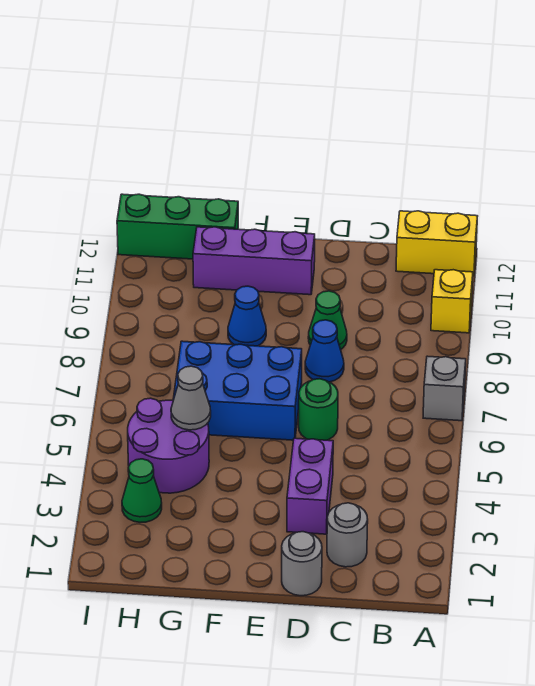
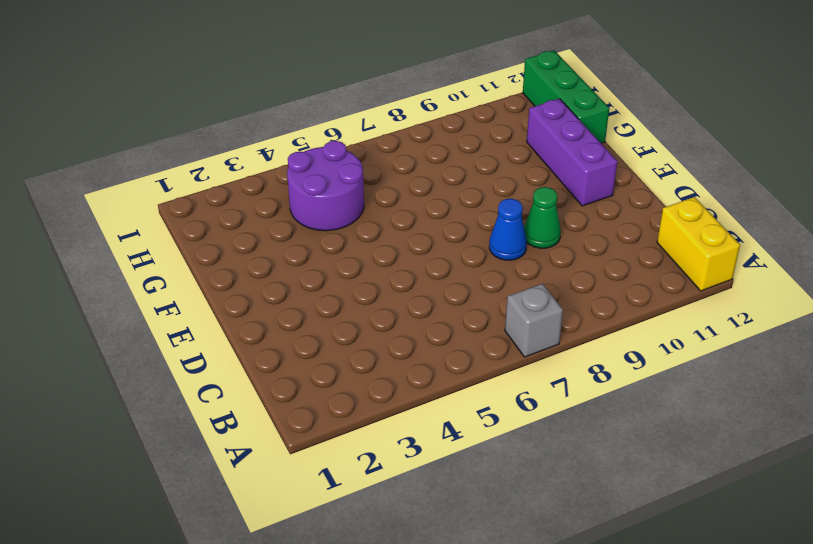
none -> yellow brick A10 level 1
none -> grey round brick C2 level 1
none -> grey round brick D1 level 1

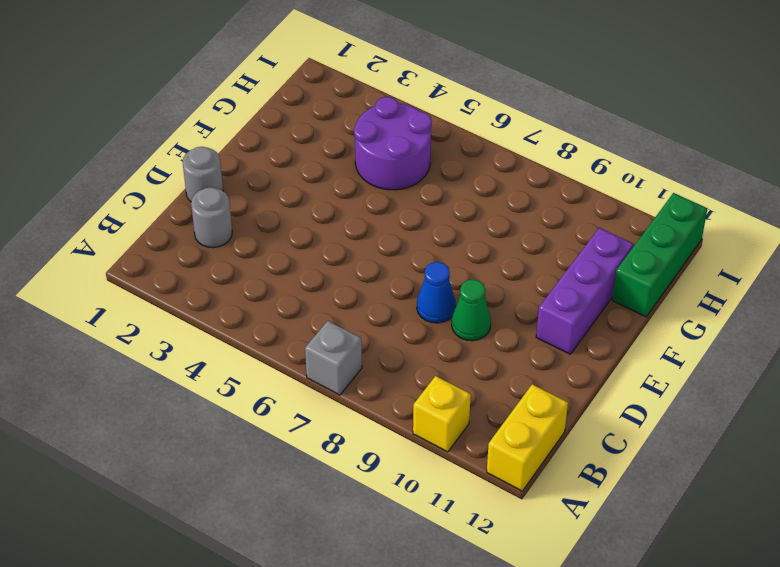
none -> purple brick D3:D4 level 1
none -> green round brick D6 level 1
none -> blue brick E6:G7 level 1

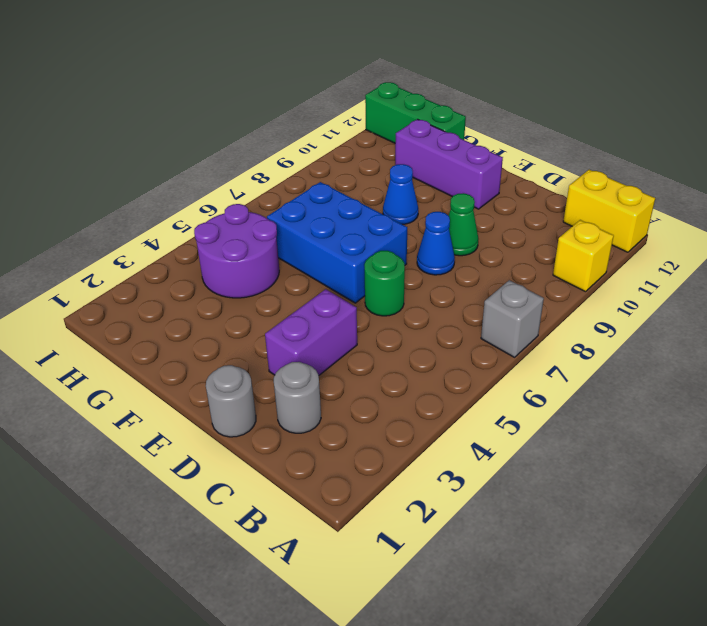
none -> green cone H3 level 1
none -> grey cone G5 level 2

